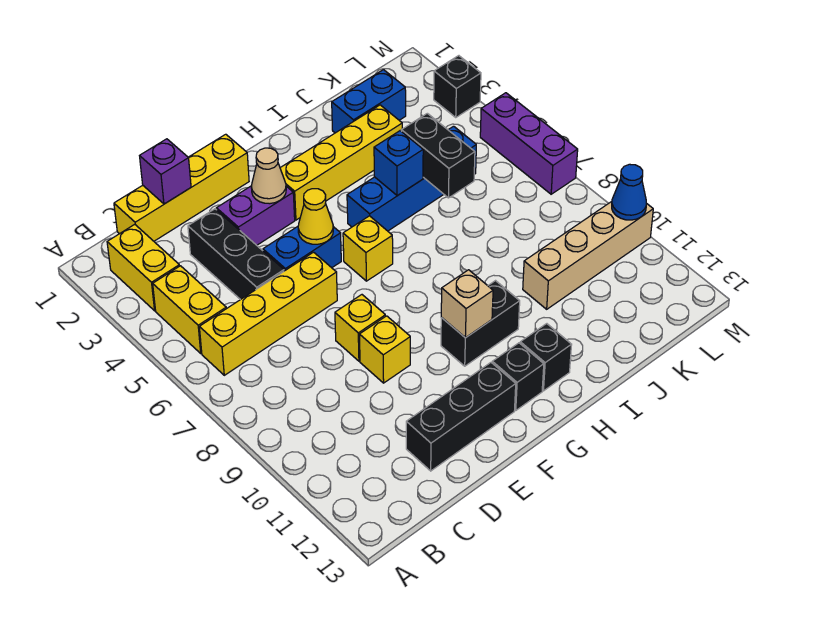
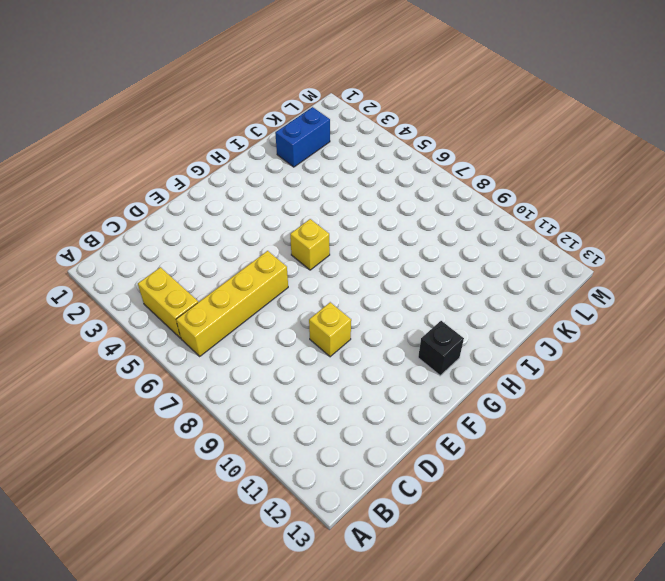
none -> yellow brick B2:B3 level 1
none -> yellow brick C1:F1 level 1
none -> black brick D3:D5 level 1

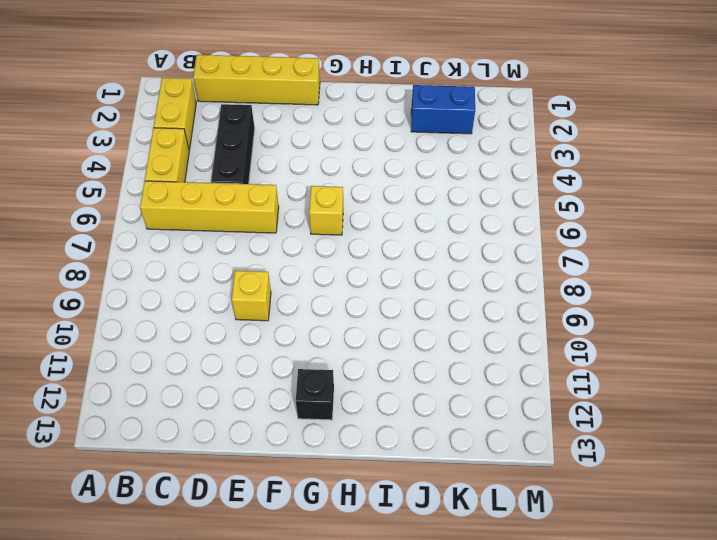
none -> black brick D12:F12 level 1
none -> purple brick E3:F3 level 1
none -> blue brick E5:F5 level 1

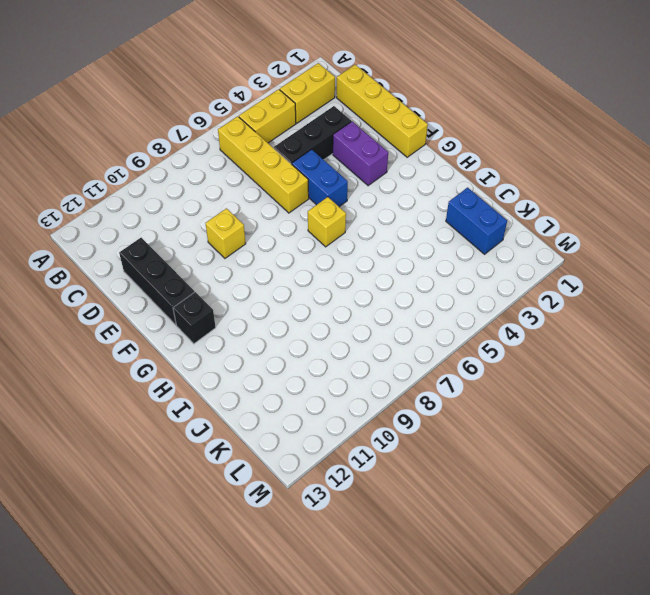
none -> yellow brick E8 level 1
none -> yellow brick G3:J3 level 1
none -> black brick G10:H10 level 1

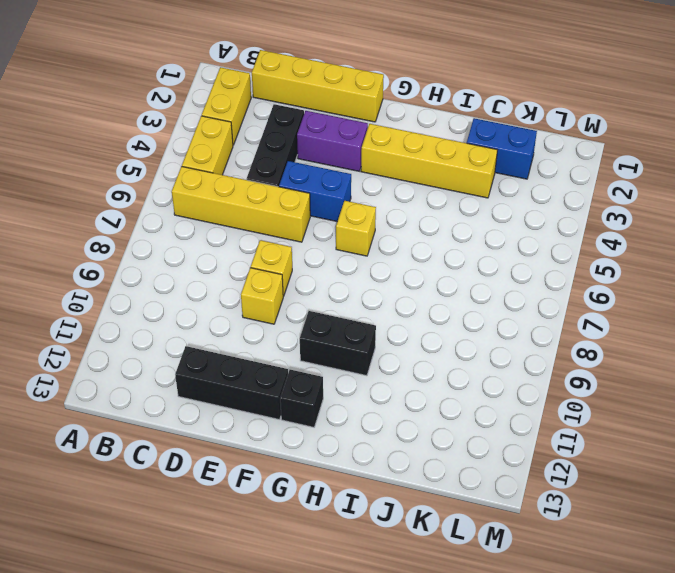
none -> blue brick H5:K5 level 1
none -> black brick H12 level 1
none -> tan brick J10:M10 level 1

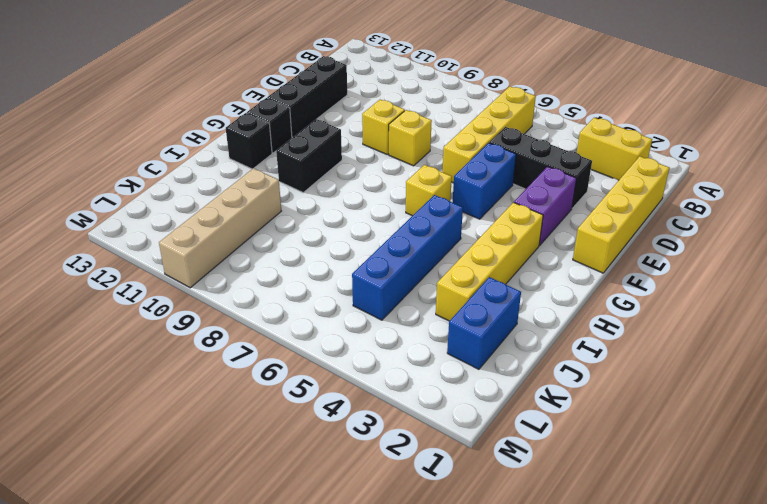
none -> yellow brick B4:B5 level 1
none -> black brick M3 level 1
none -> purple brick M5:M7 level 1

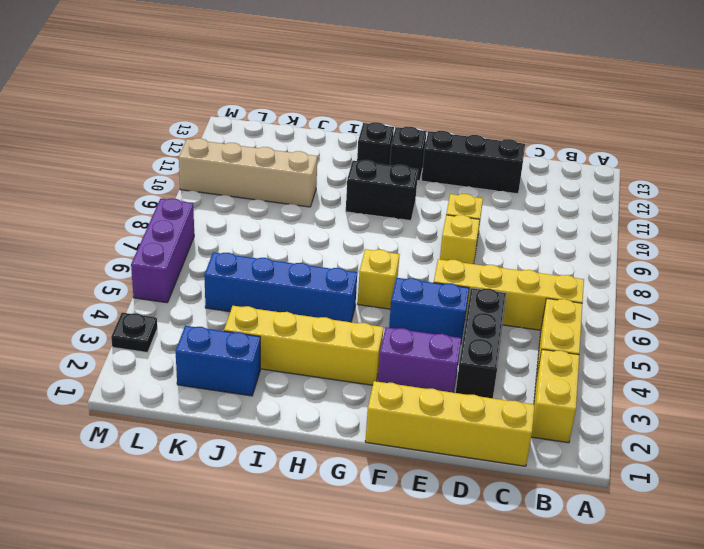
black plate M3 level 1 -> black brick M3 level 1
none -> purple brick D1 level 2
none -> tan cone F3 level 2
none -> yellow cone F5 level 2

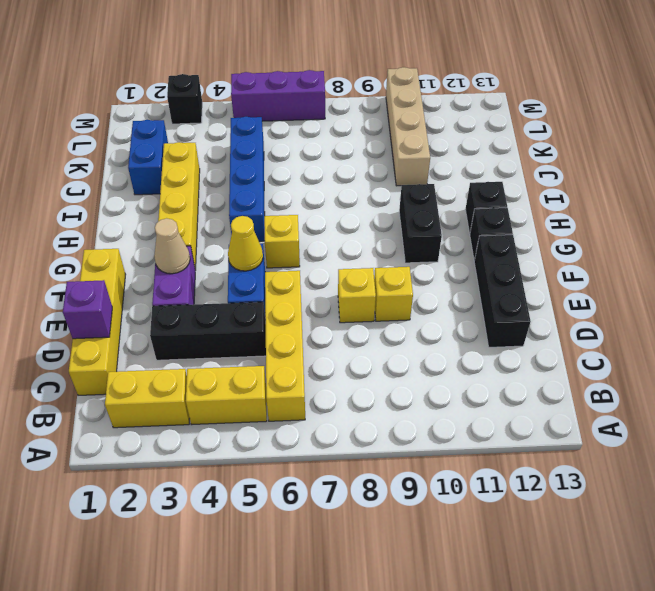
none -> tan brick G10 level 2
none -> blue brick I5 level 2
none -> black brick J5:J6 level 2

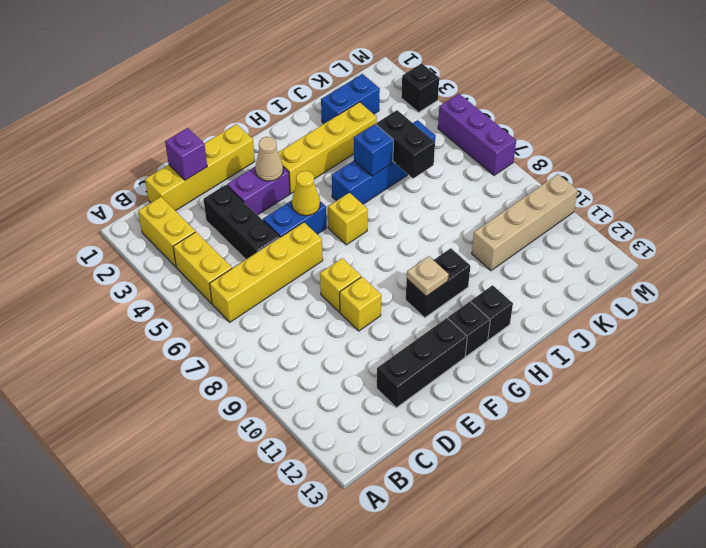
tan plate G10 level 2 -> tan brick G10 level 2
none -> blue cone M10 level 2

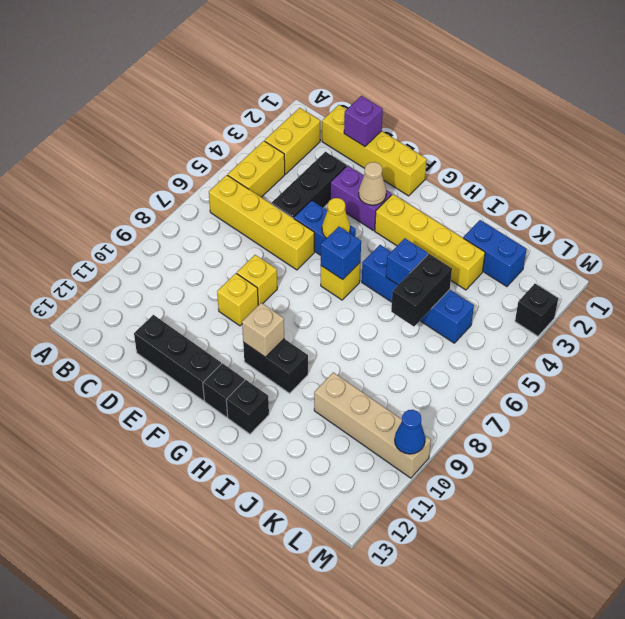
blue brick G6 level 2 -> none
none -> purple brick M5:M7 level 1

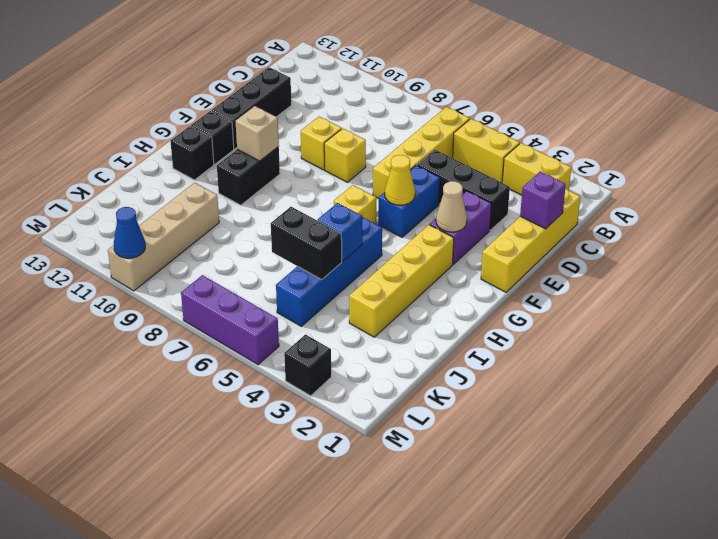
none -> blue brick J2:K2 level 1

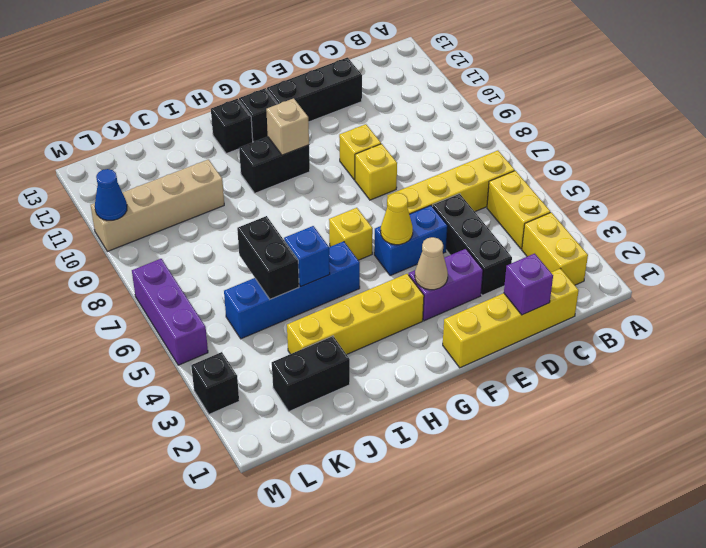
black brick J2:K2 level 1 -> blue brick J2:K2 level 1

